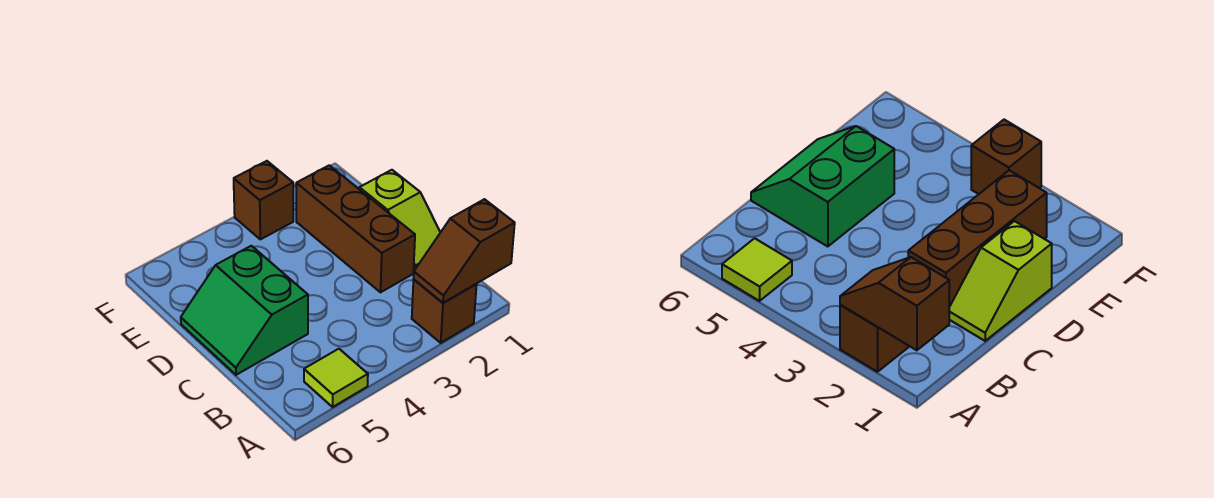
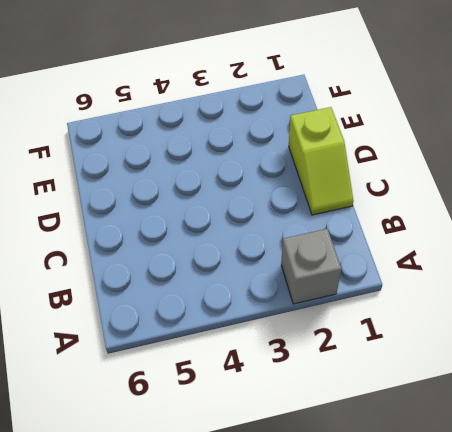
grey brick A2 level 1 -> brown brick A2 level 1
none -> lime tile A5 level 1
none -> brown brick C2:E2 level 1

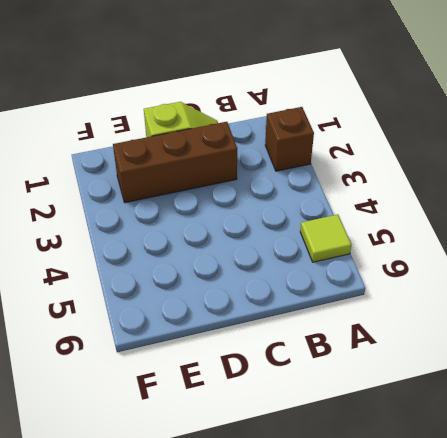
none -> green slope C5:D6 level 1 top 5
none -> brown brick F3 level 1

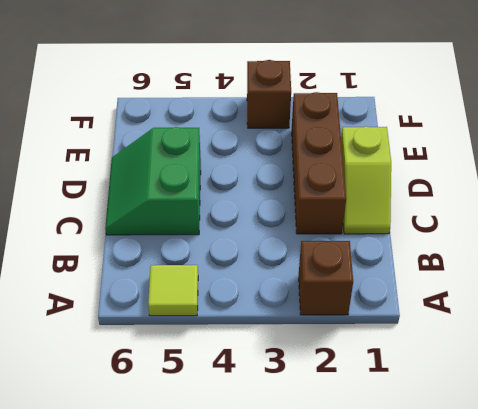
none -> brown slope A1:A2 level 2 top 1

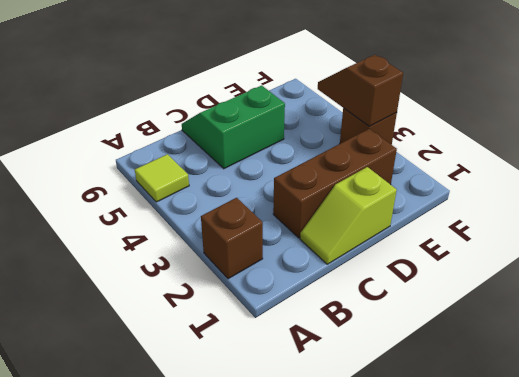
brown slope F3:F4 level 2 top 3 -> brown slope A1:A2 level 2 top 1

